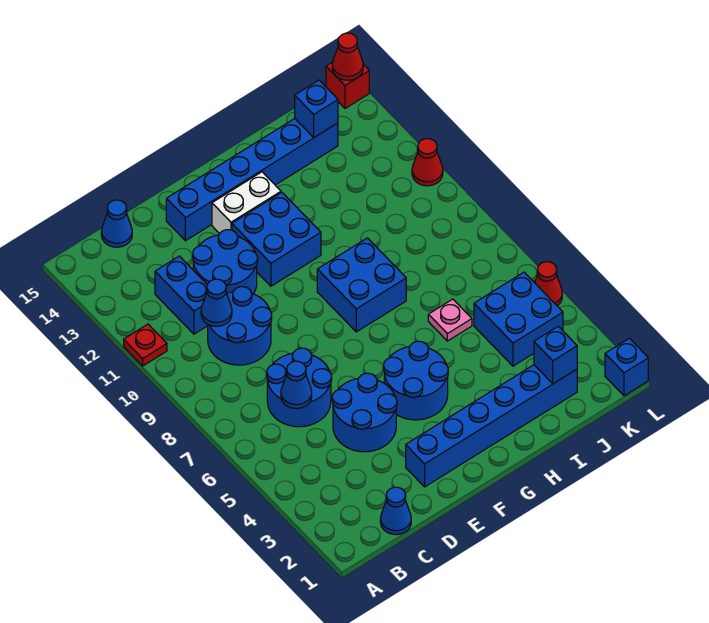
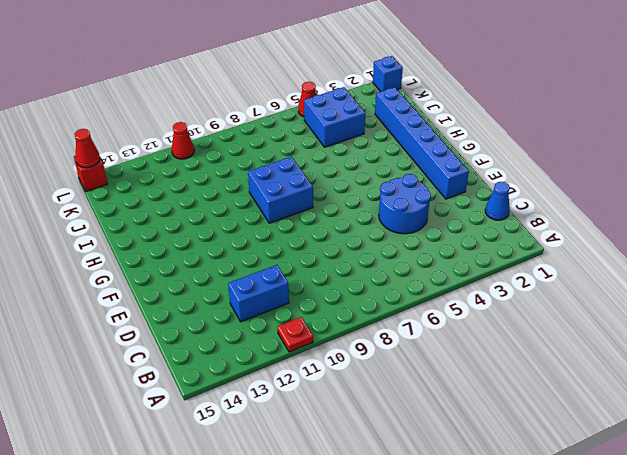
none -> blue round brick C6:D7 level 1
none -> blue round brick C9:D10 level 1
none -> blue cone C15 level 1

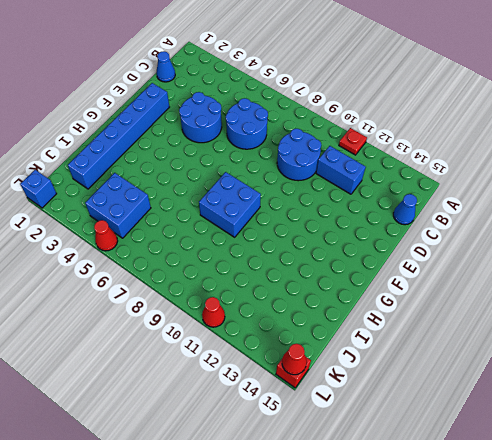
none -> blue round brick D11:E12 level 1
none -> blue brick E14:J14 level 1
none -> blue round brick F4:G5 level 1

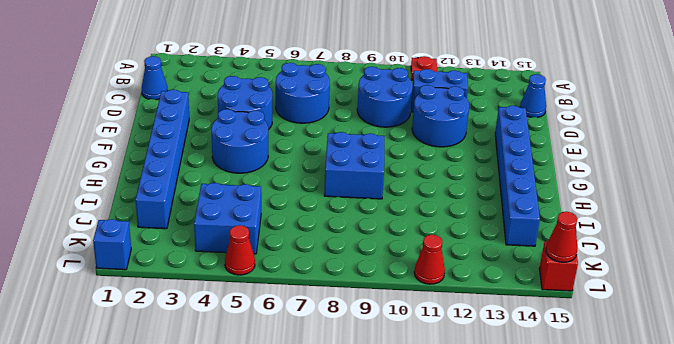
none -> blue brick F11:G12 level 1
none -> white brick F13:G13 level 1
none -> pink plate I6 level 1

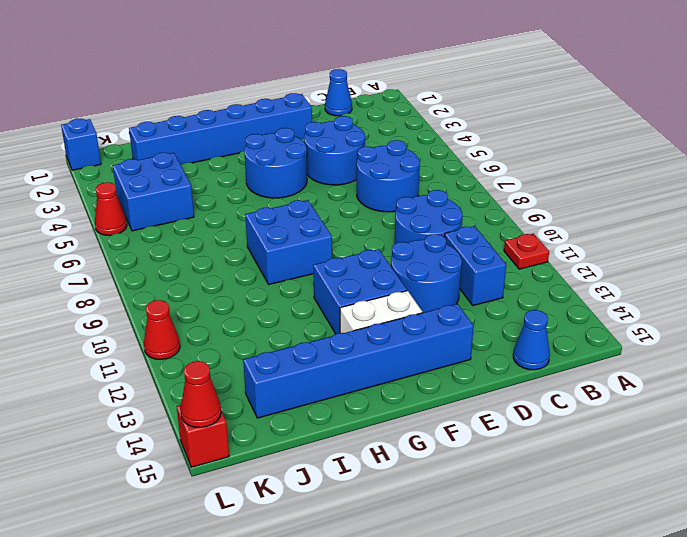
none -> pink plate I6 level 1
none -> blue cone C6 level 2
none -> blue cone C10 level 2

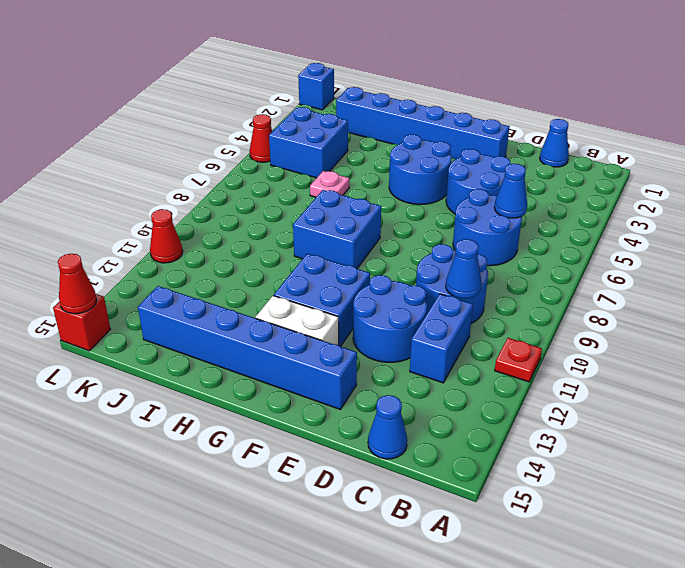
none -> blue brick J2 level 2
none -> blue brick J14 level 2

